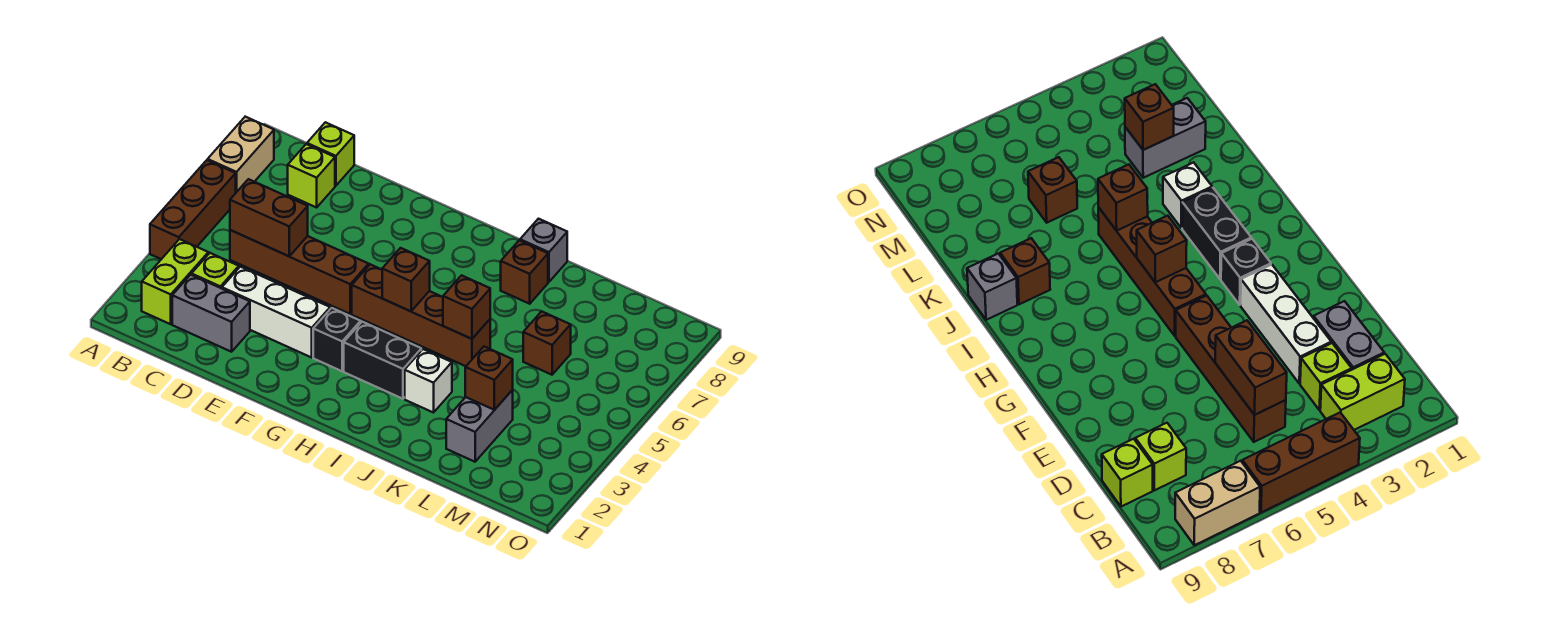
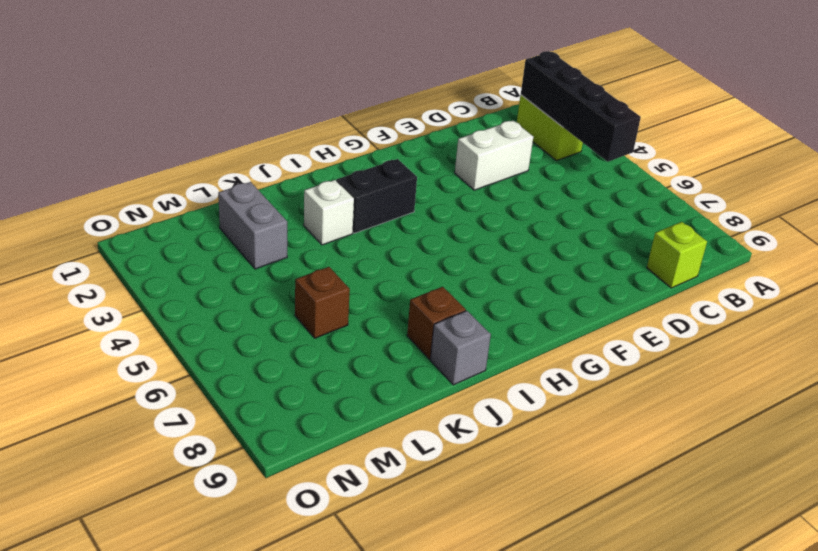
black brick B2:B5 level 2 -> none
white brick D3:E3 level 1 -> white brick D3:F3 level 1
none -> brown brick A4:A6 level 1
none -> tan brick A7:A8 level 1
none -> grey brick C2:D2 level 1

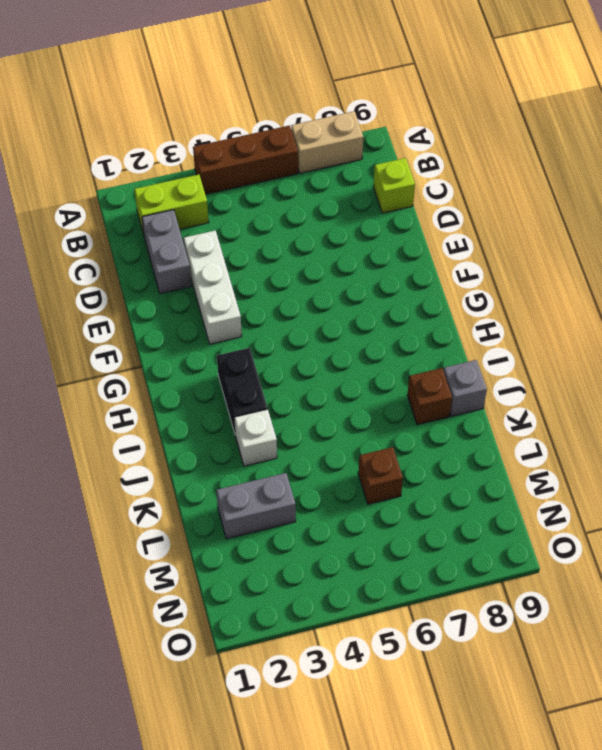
none -> lime brick C3 level 1
none -> brown brick C5:F5 level 1
none -> lime brick C8 level 1

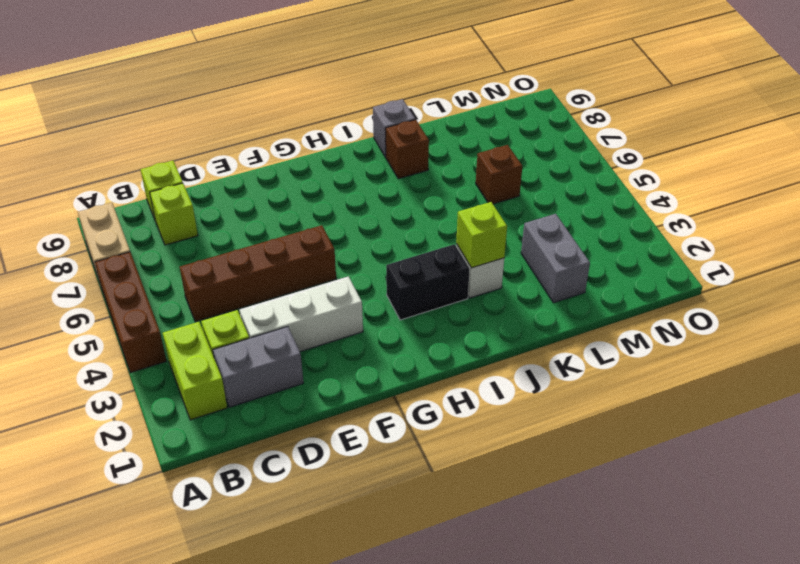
lime brick J3 level 2 -> none
none -> black brick G3 level 1
none -> brown brick G5:J5 level 1
none -> brown brick C5:D5 level 2

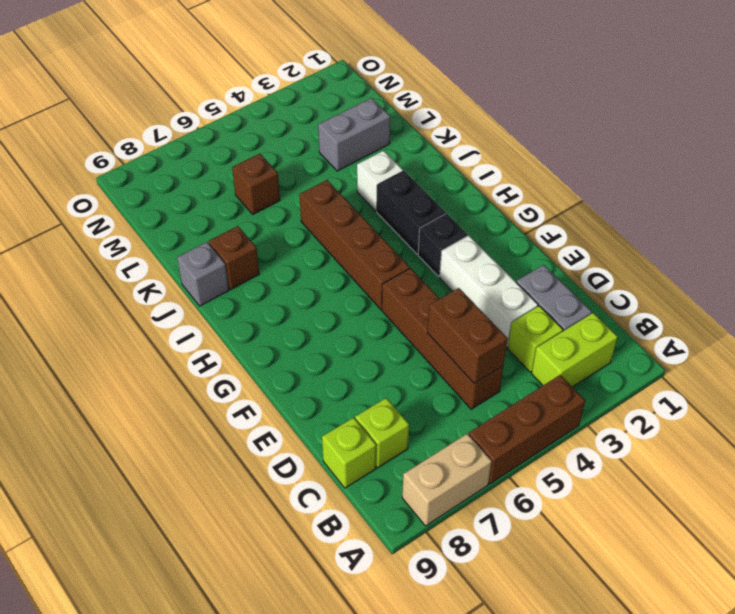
none -> brown brick H5 level 2
none -> brown brick J5 level 2
none -> brown brick L3 level 2

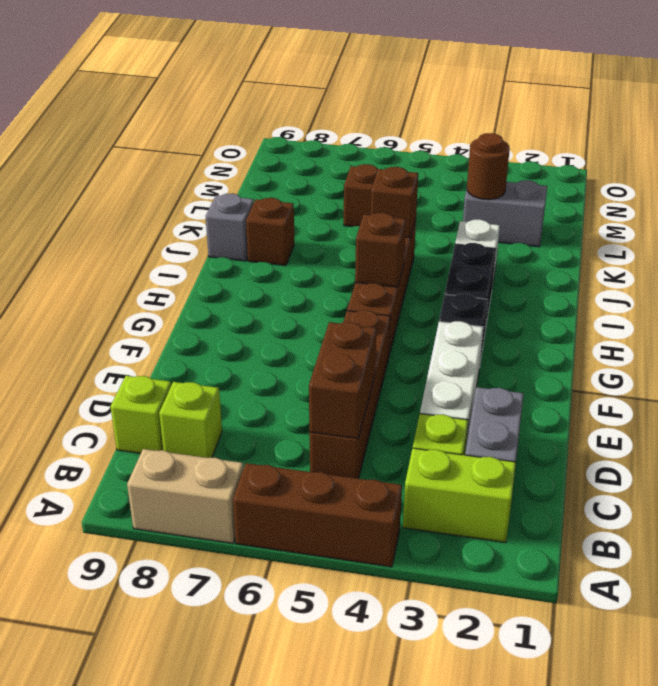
brown round brick L3 level 2 -> brown brick L3 level 2

